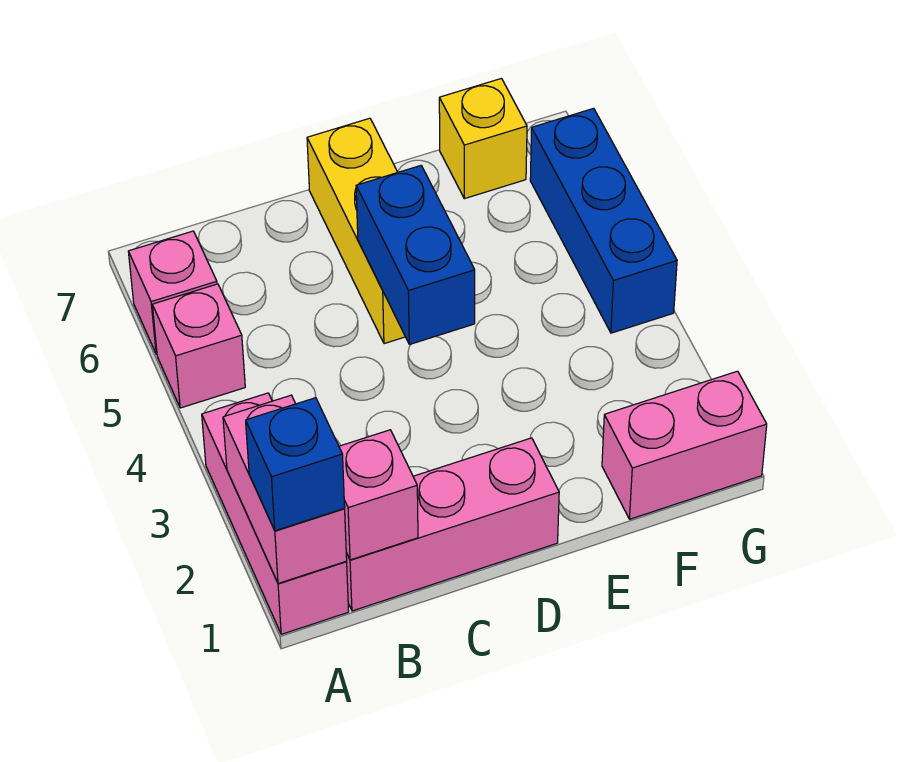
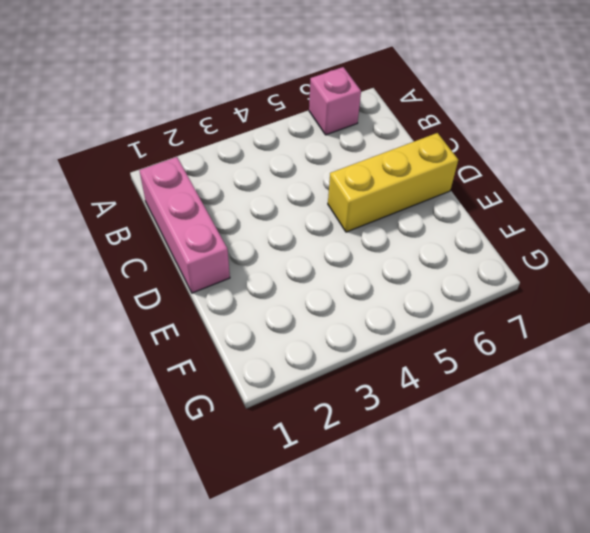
none -> pink brick A1:A3 level 1
none -> pink brick A5 level 1
none -> pink brick F1:G1 level 1

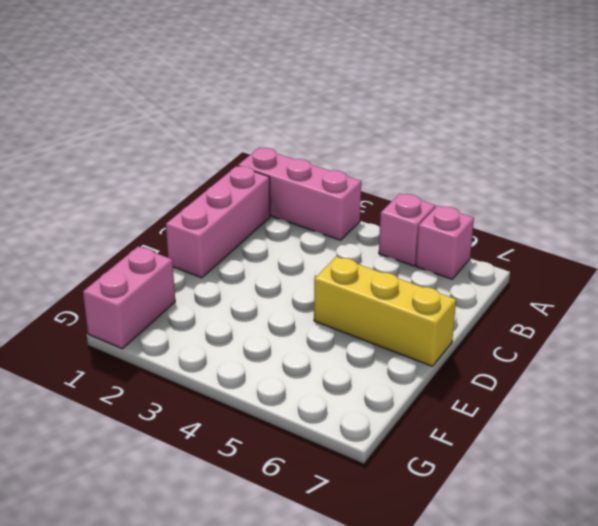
none -> yellow brick F7 level 1
none -> blue brick G4:G6 level 1
none -> pink brick A1:A2 level 2

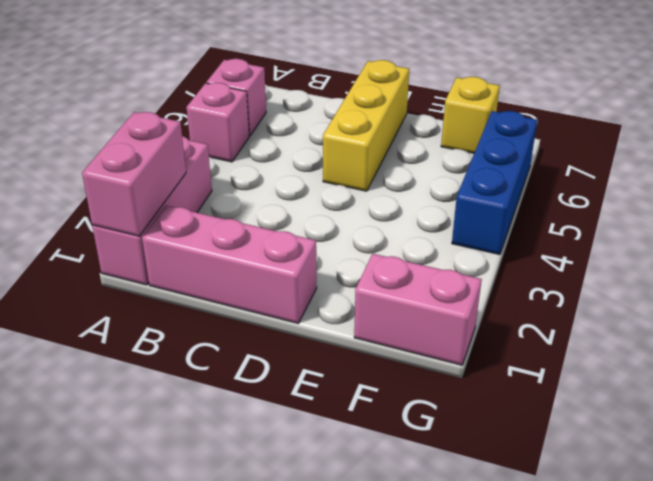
none -> pink brick B1 level 2
none -> blue brick D4:D5 level 2
none -> blue brick A1 level 3

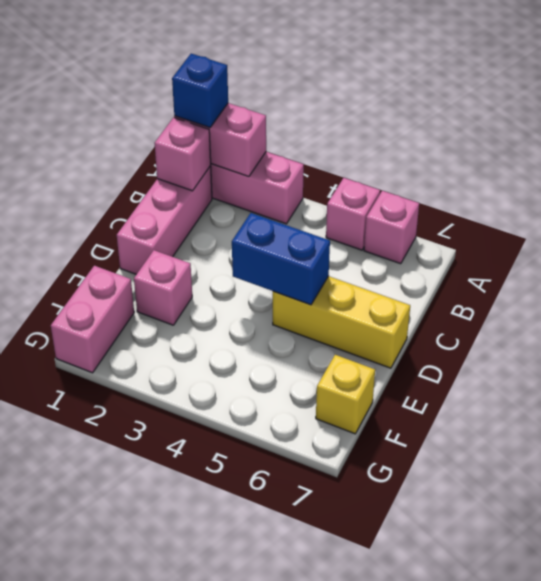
pink brick E2 level 1 -> none
none -> blue brick G4:G6 level 1

